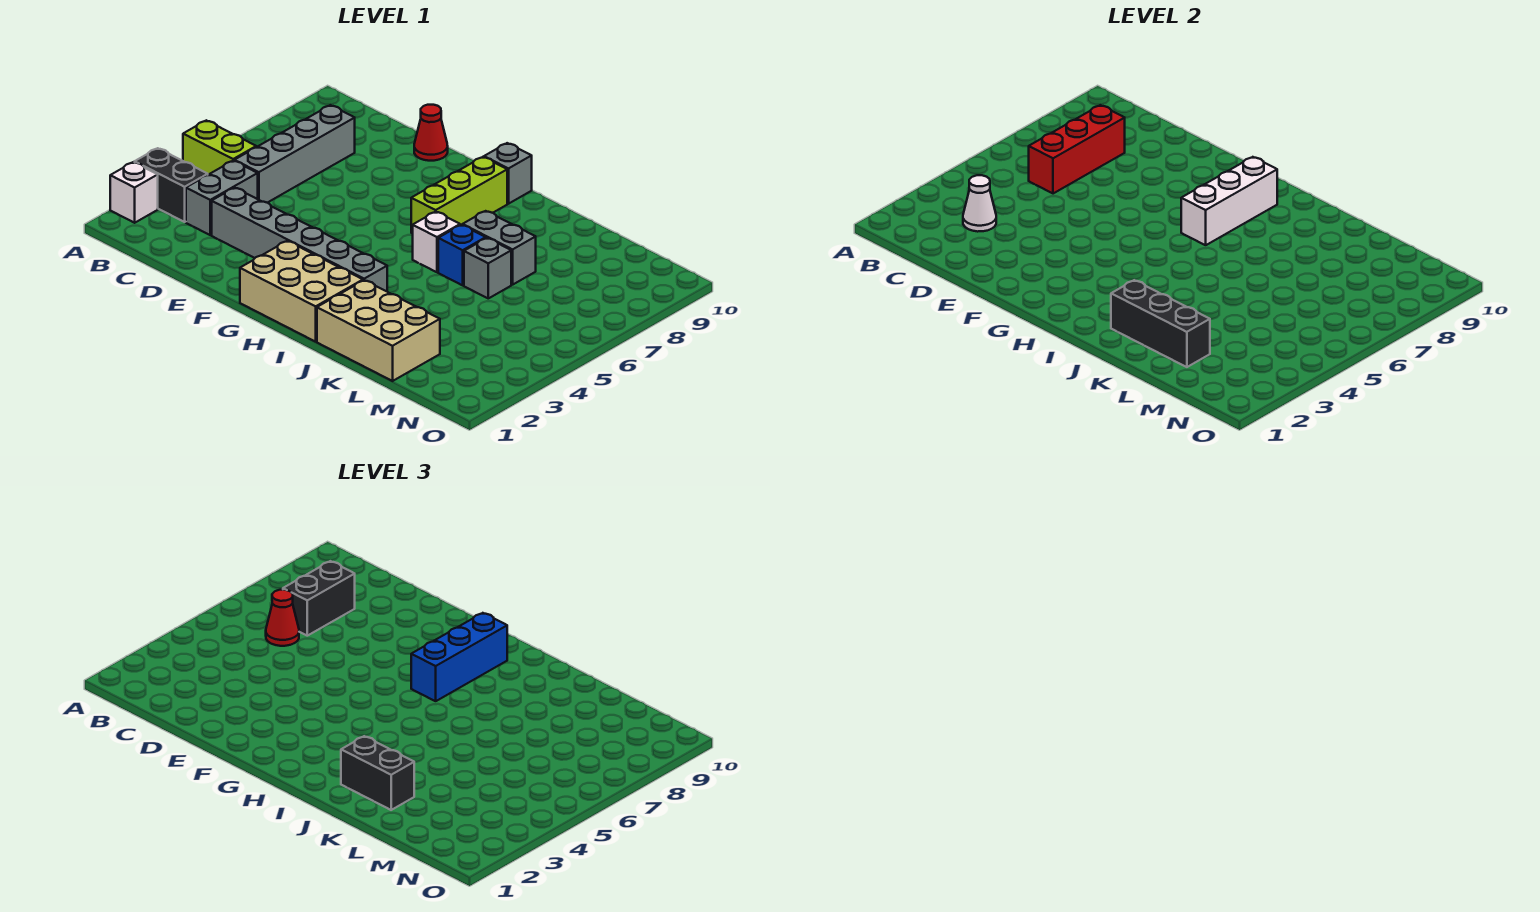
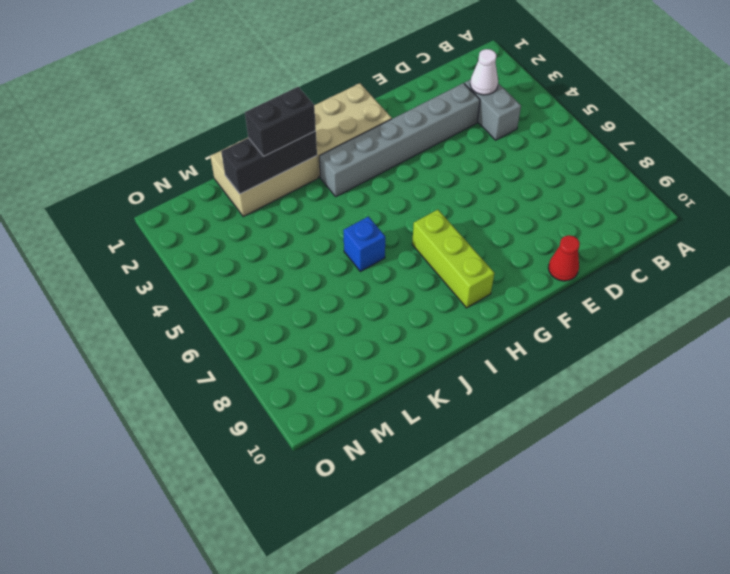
none -> white brick A2 level 1
none -> black brick A3:B3 level 1
none -> lime brick A5:B5 level 1

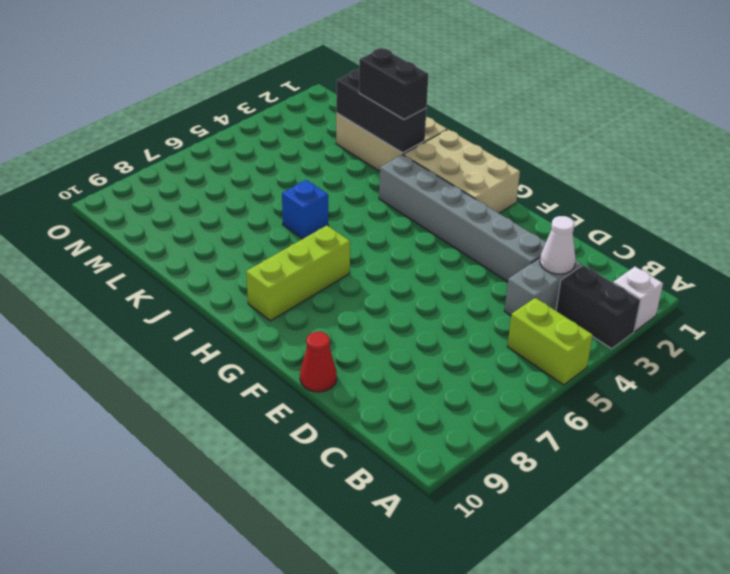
none -> grey brick C5:C8 level 1
none -> grey brick H10 level 1
none -> white brick I6 level 1

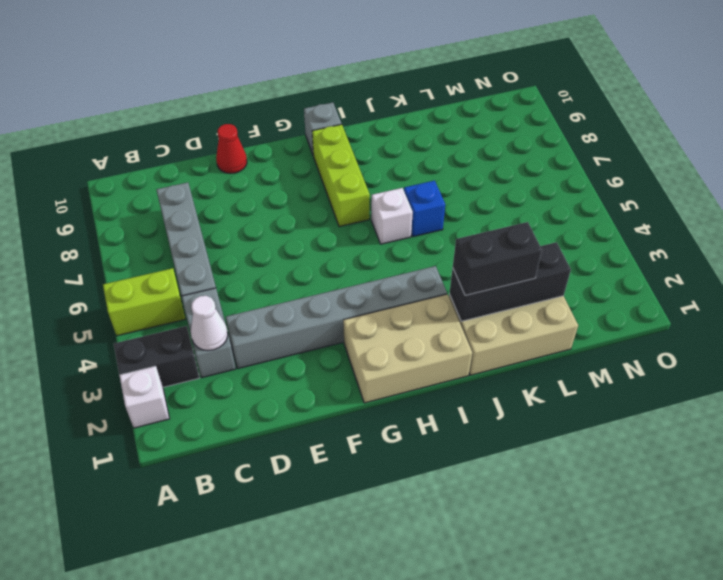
none -> grey brick J7:K7 level 1
none -> grey brick K6 level 1
none -> red brick C6:C8 level 2

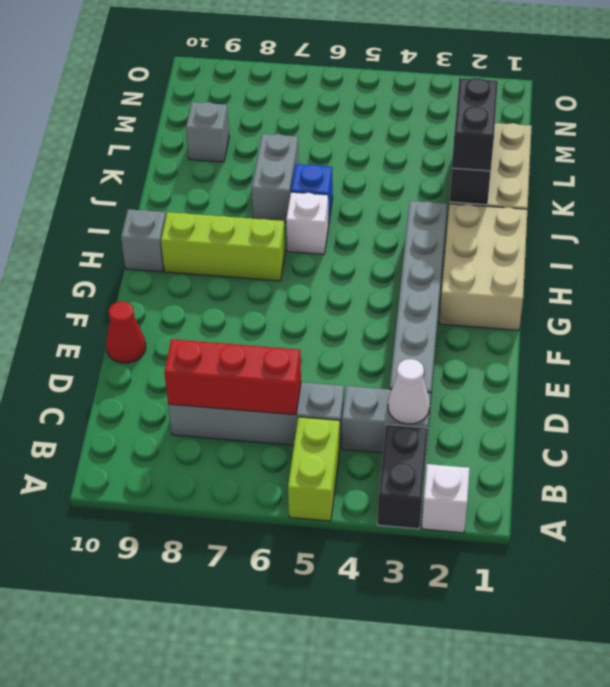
grey brick L9 level 1 -> grey brick K6 level 1
none -> white brick H7:H9 level 2
none -> red cone C6 level 3
none -> black brick C7:C8 level 3

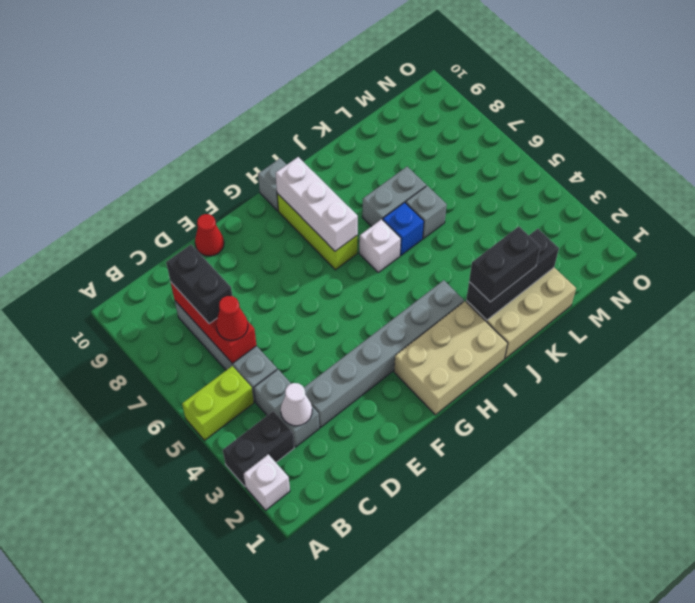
none -> blue brick H7:H9 level 3

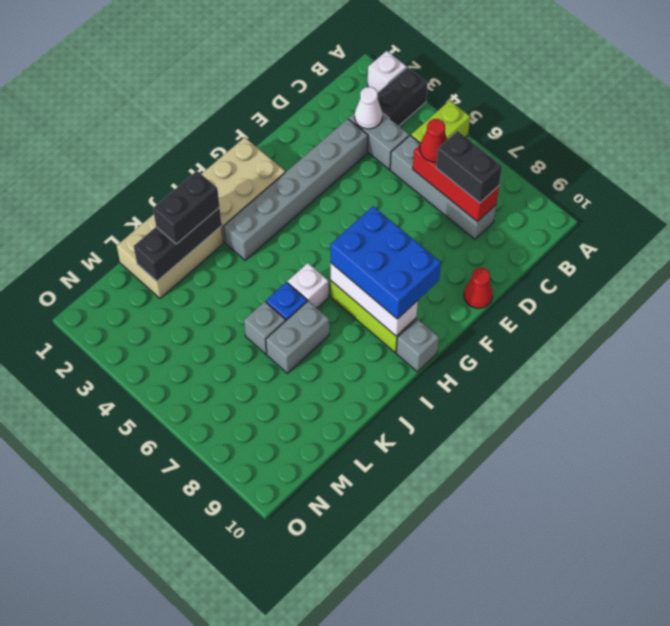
blue brick G7:H9 level 3 -> blue brick H7:H9 level 3

